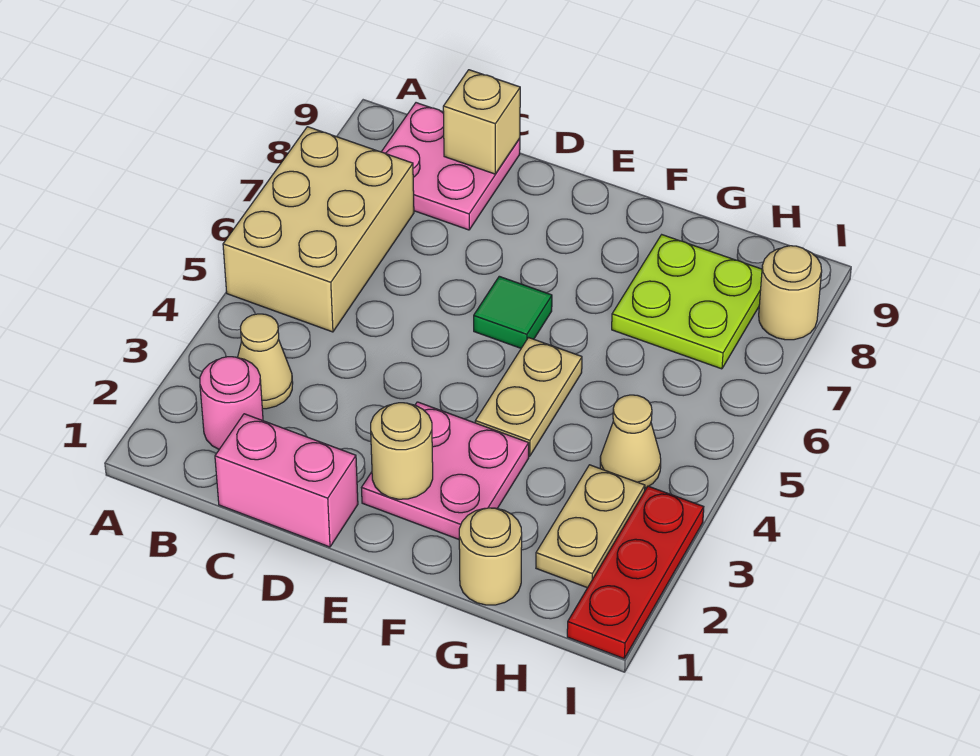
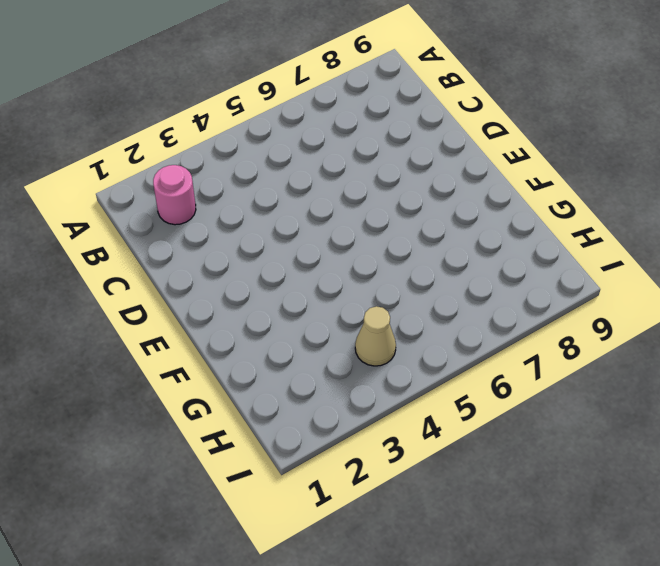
none -> tan brick A5:B7 level 1
none -> tan cone B3 level 1
none -> pink plate B8:C9 level 1

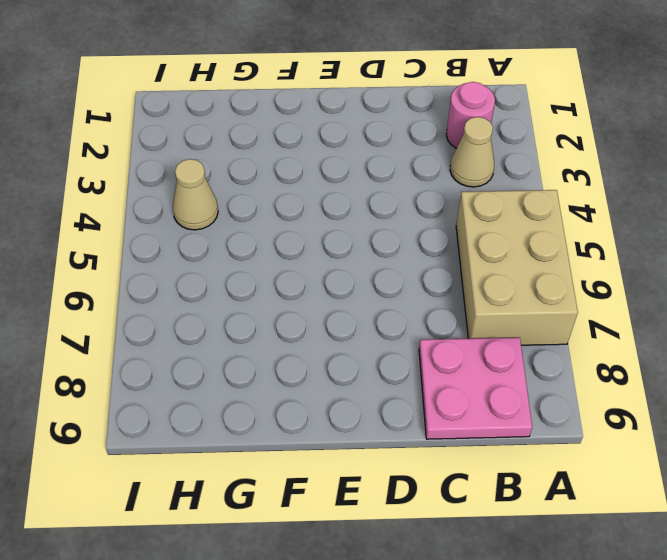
none -> pink brick C1:D1 level 1
none -> pink plate E2:F3 level 1
none -> green tile E6 level 1

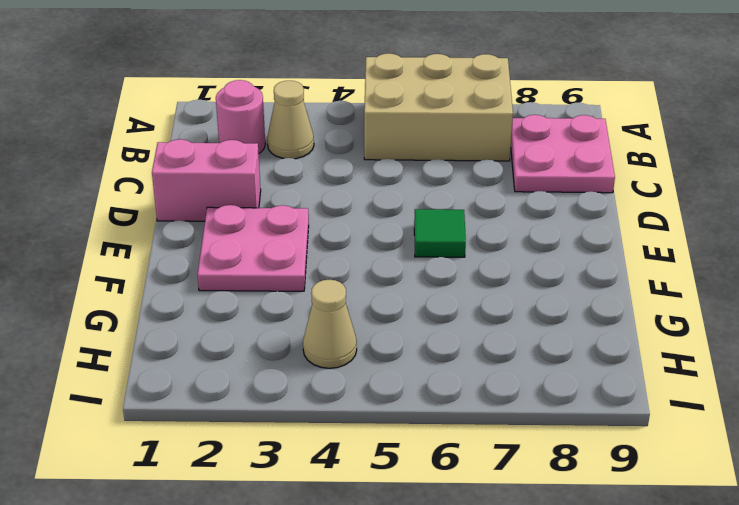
pink brick D1:D2 level 1 -> pink brick C1:D1 level 1
none -> tan plate F4:F5 level 1
none -> tan round brick G1 level 1
none -> lime plate G7:H8 level 1

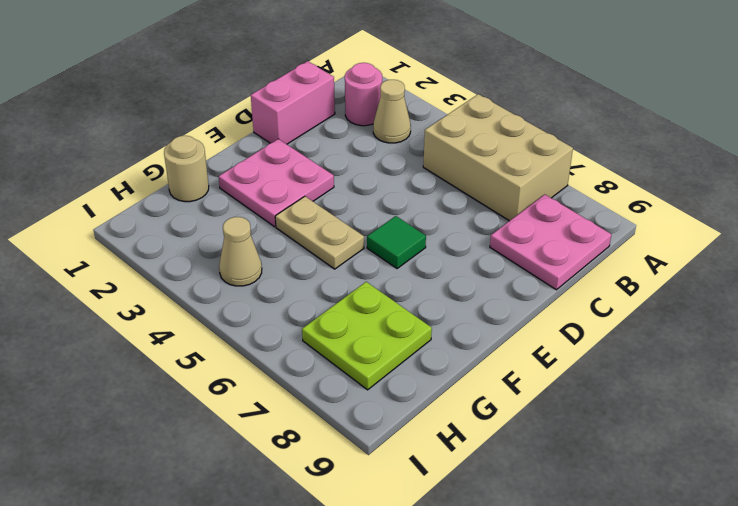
none -> tan plate H2:H3 level 1
none -> red plate I1:I3 level 1
none -> tan round brick I8 level 1

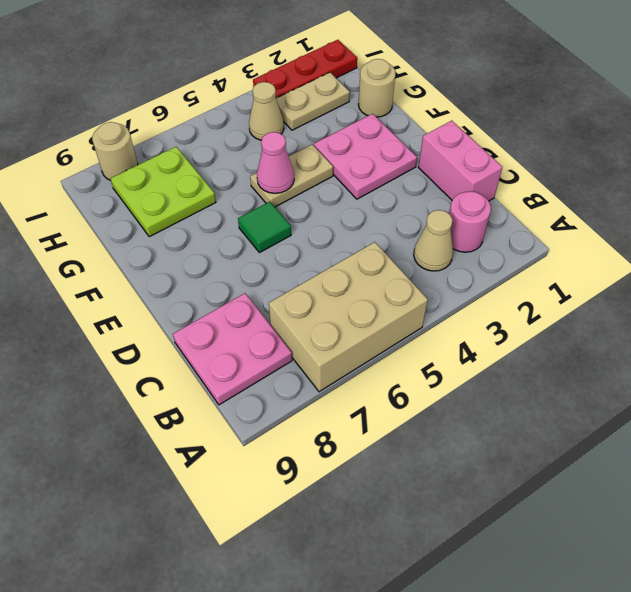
pink cone F5 level 2 -> none
none -> tan brick C9 level 2
none -> tan round brick E2 level 2

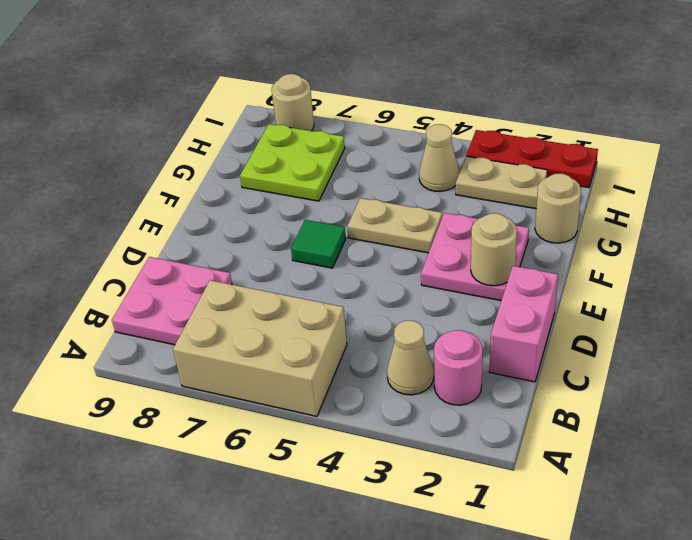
none -> tan brick C9 level 2

